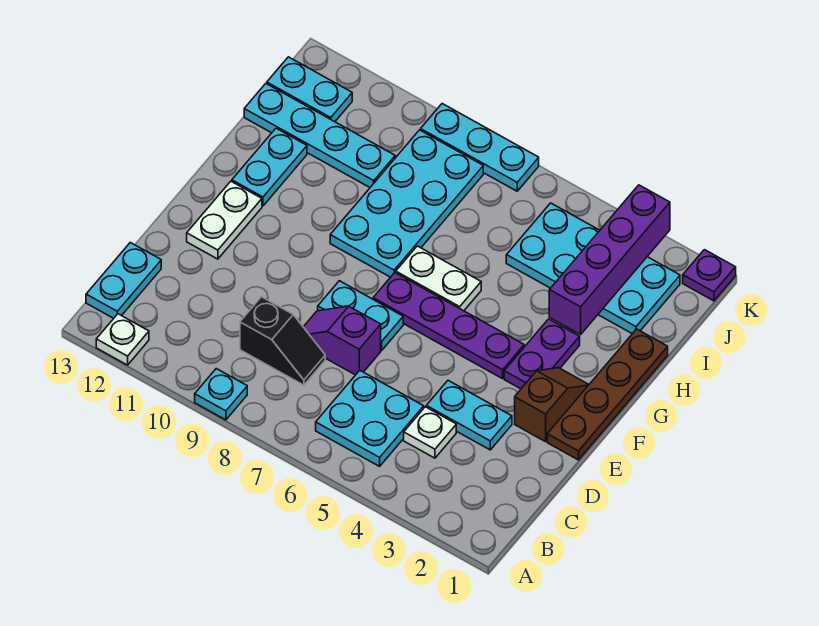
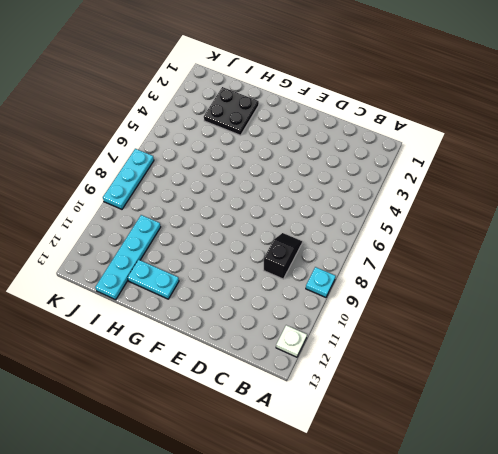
black plate H2:I3 level 1 -> cyan plate I2:J5 level 1
none -> cyan plate B5:C6 level 1
none -> cyan plate B13:C13 level 1
none -> white plate C4 level 1

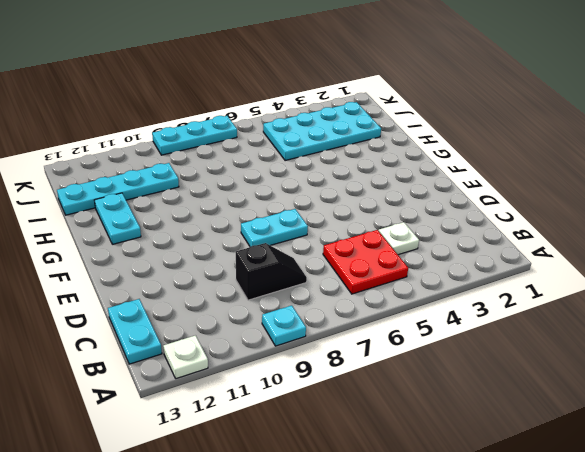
red plate B5:C6 level 1 -> cyan plate B5:C6 level 1
none -> cyan plate D3:D4 level 1
none -> purple slope D7:D8 level 1 top 7
none -> brown plate E1:H1 level 1

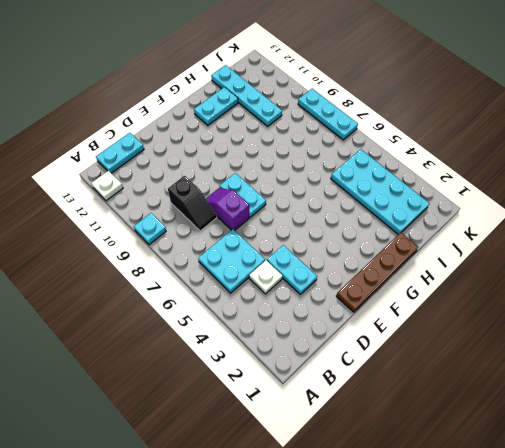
none -> brown slope E2:F2 level 1 top E
none -> white plate E12:F12 level 1
none -> purple plate F3:G3 level 1

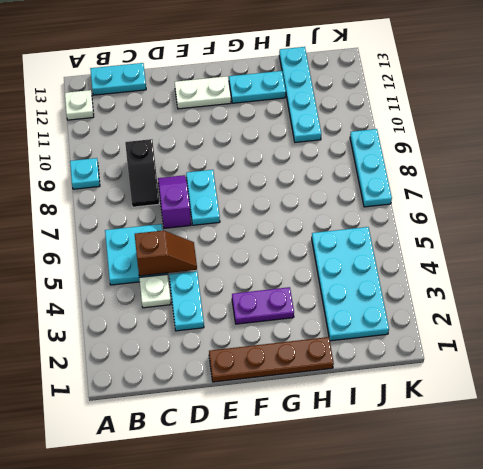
brown slope C5:D5 level 2 top C -> brown slope E2:F2 level 1 top E
none -> purple plate F4:F7 level 1
none -> white plate G6:G7 level 1
none -> cyan plate G8:J9 level 1

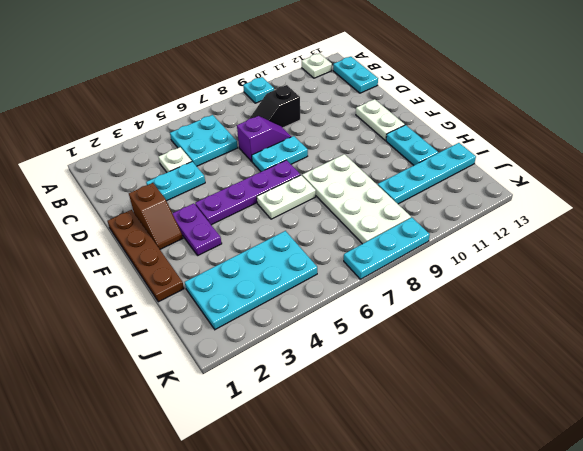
white plate G8:J9 level 1 -> cyan plate G8:J9 level 1
none -> cyan plate J12:J13 level 1
none -> purple plate K1 level 1
none -> purple brick H3:K3 level 2

